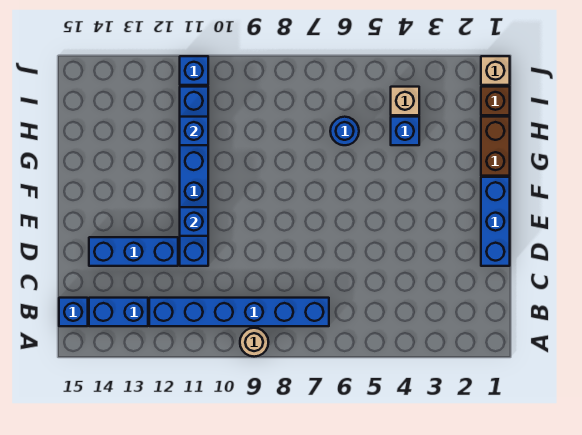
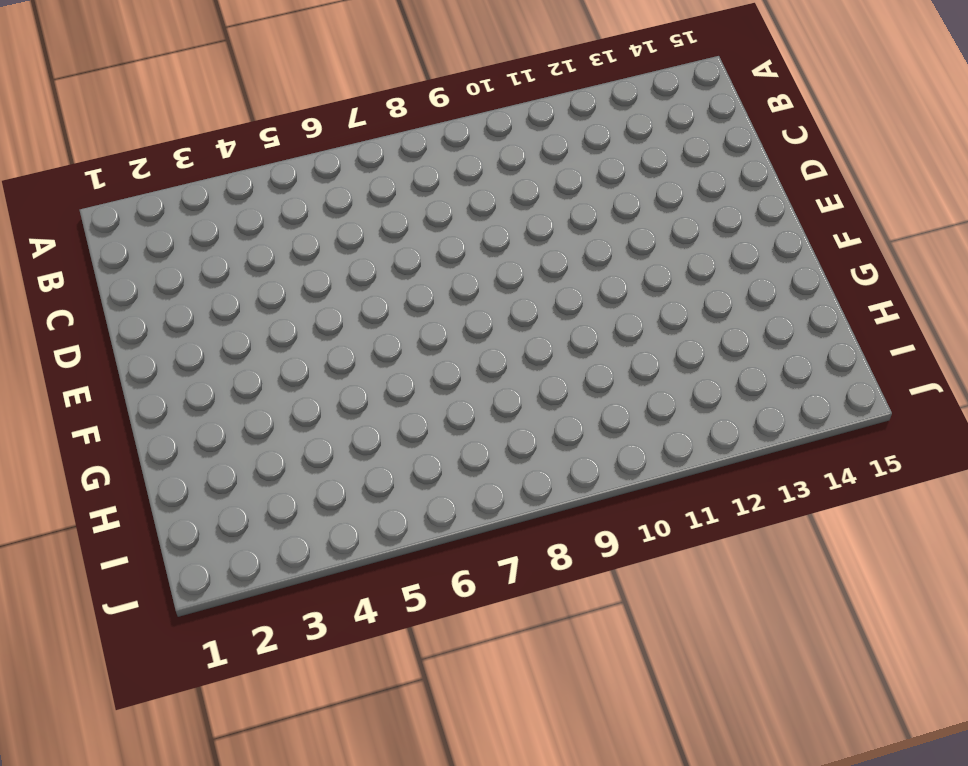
none -> tan round brick A9 level 1
none -> blue brick B7:B12 level 1
none -> blue brick B13:B14 level 1

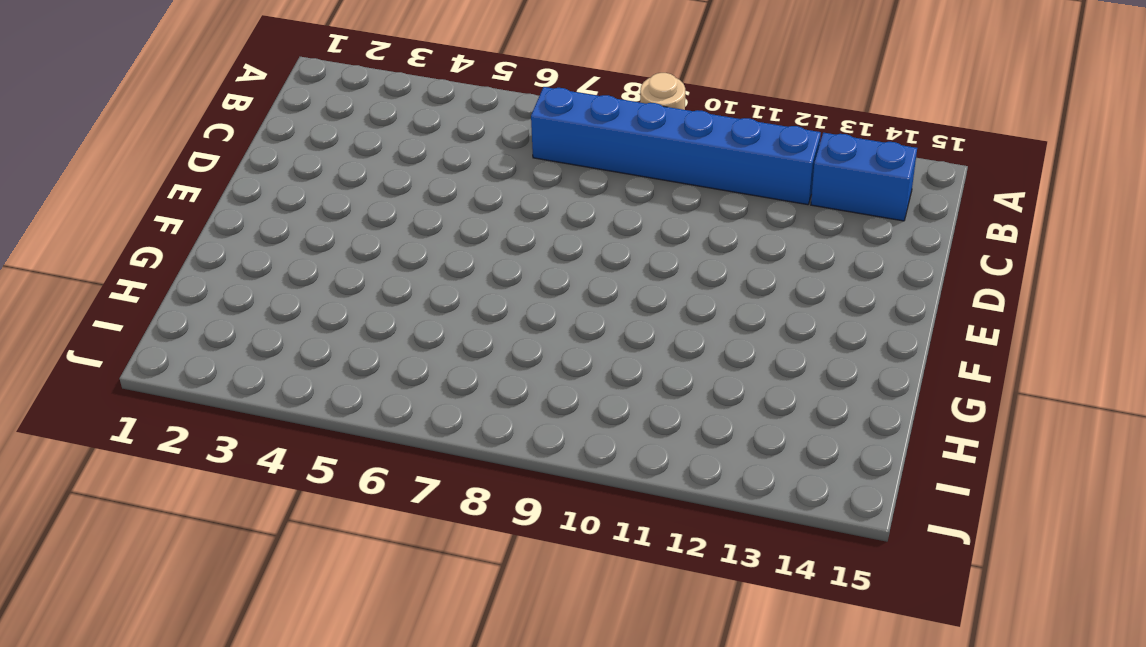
none -> blue brick B15 level 1
none -> blue brick D1:F1 level 1
none -> blue brick D11:I11 level 1

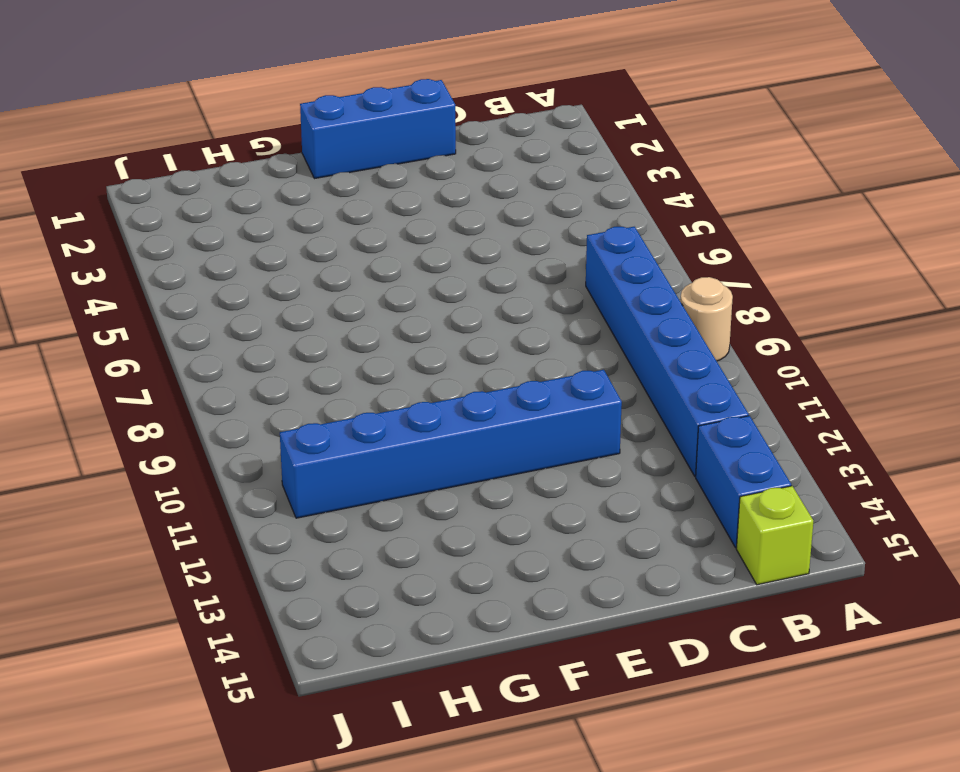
lime brick B15 level 1 -> blue brick B15 level 1
none -> blue brick D12:D14 level 1
none -> brown brick G1:H1 level 1
none -> blue brick H4 level 1

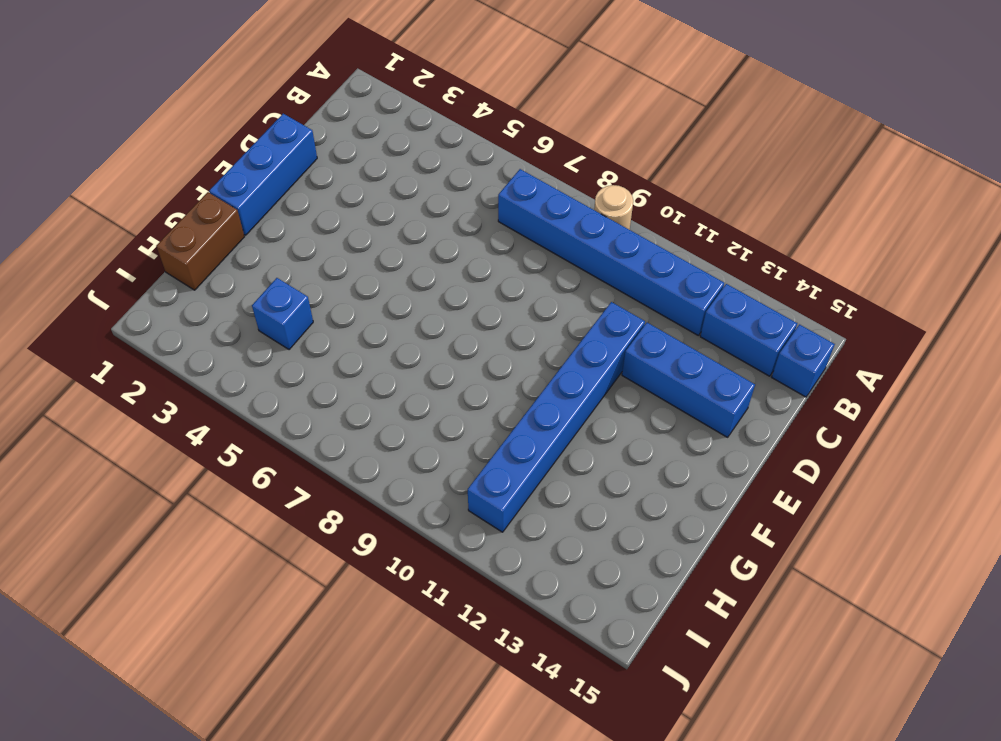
none -> blue round brick H6 level 1
none -> brown brick I1 level 1
none -> tan brick I4 level 1

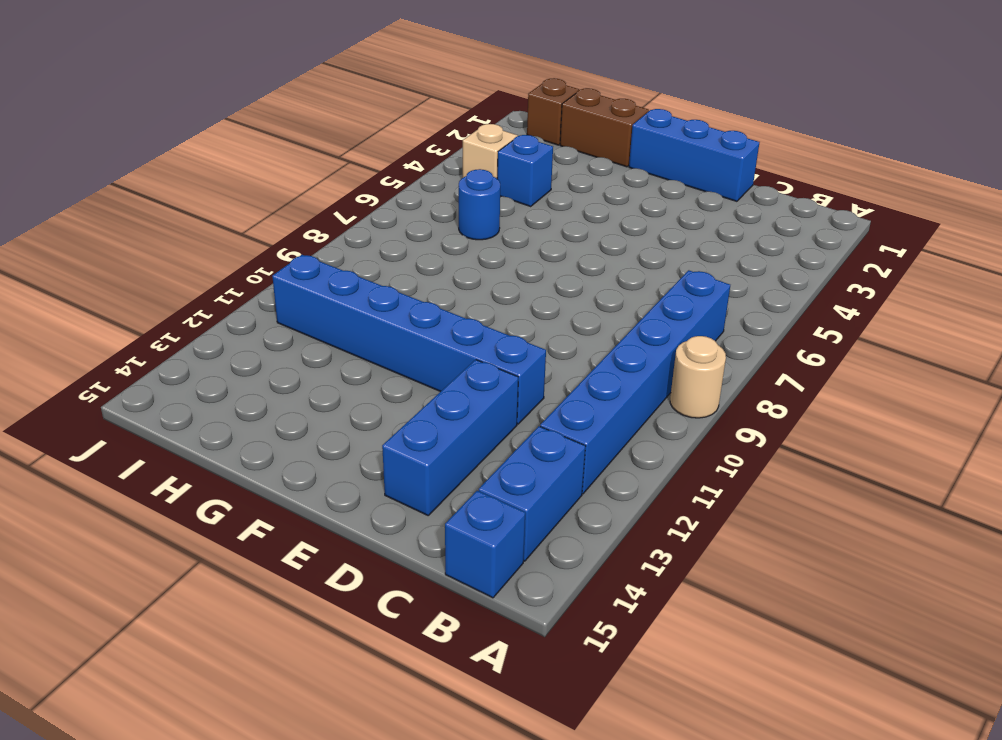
none -> tan brick J1 level 1
none -> blue brick J11 level 1
none -> blue brick E11 level 2

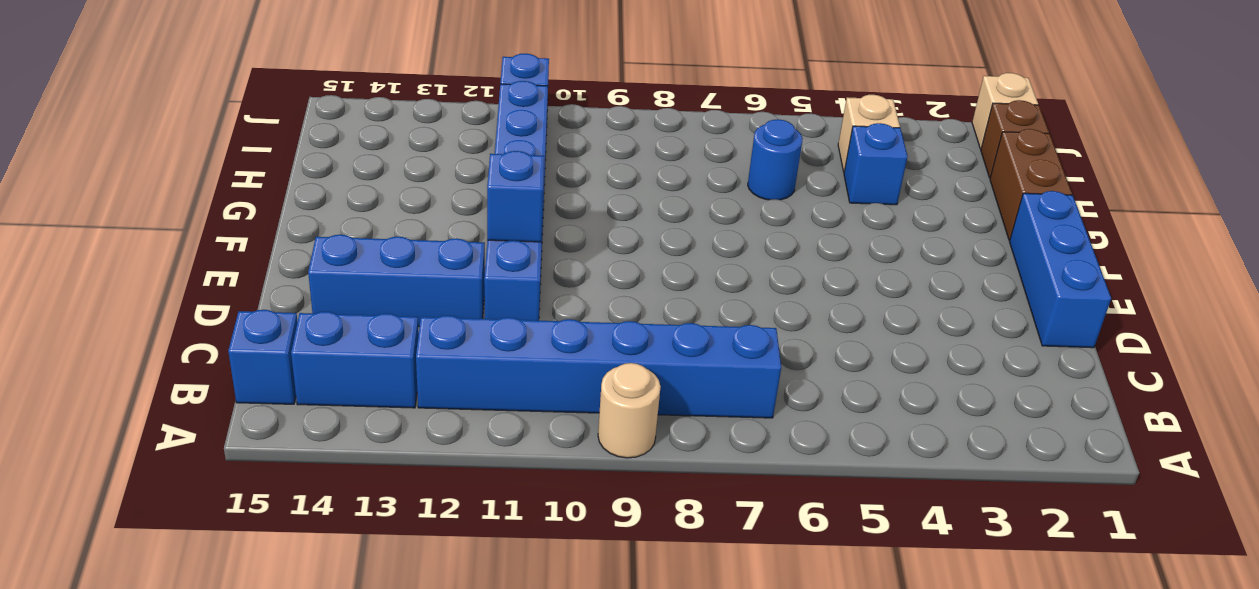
none -> blue brick H11 level 2

